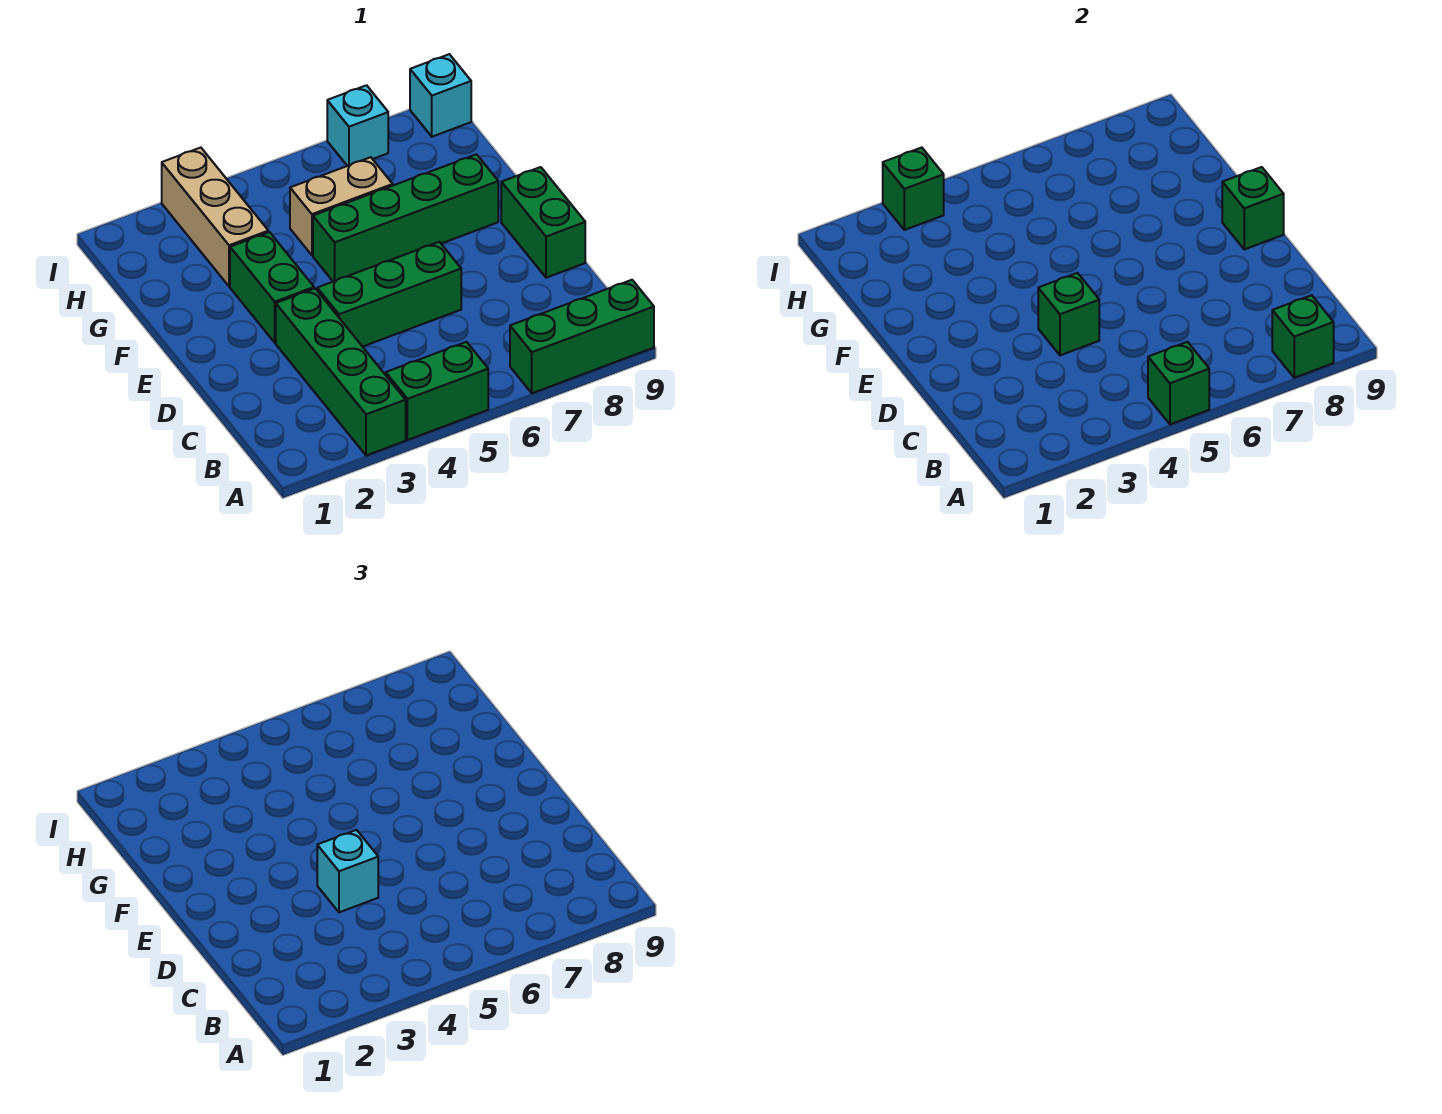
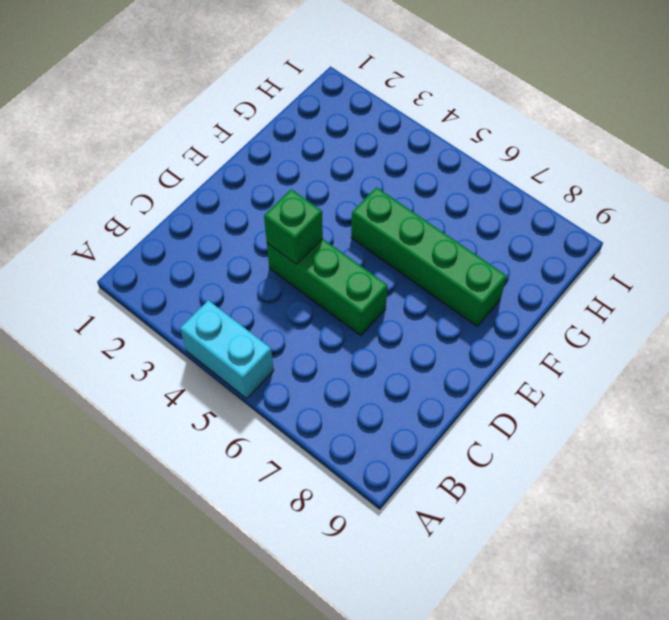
cyan brick A4:A5 level 1 -> green brick A4:A5 level 1
none -> green brick A3:D3 level 1
none -> green brick A7:A9 level 1
none -> green brick D9:E9 level 1

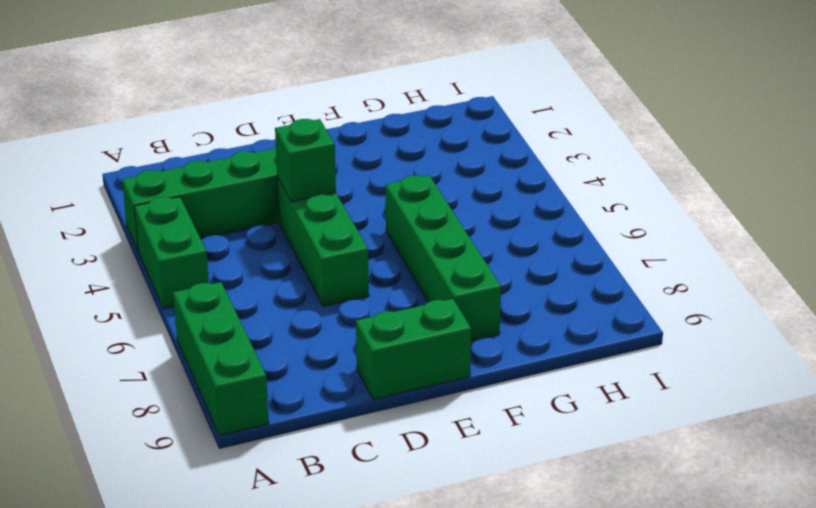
none -> green brick E3:F3 level 1
none -> tan brick G3:I3 level 1
none -> tan brick G5:G6 level 1

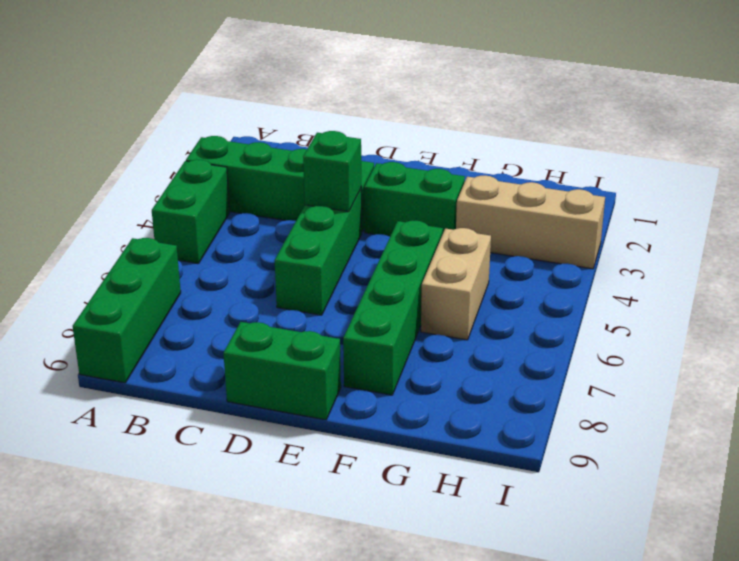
none -> cyan brick I7 level 1
none -> cyan brick I9 level 1
none -> green brick A5 level 2

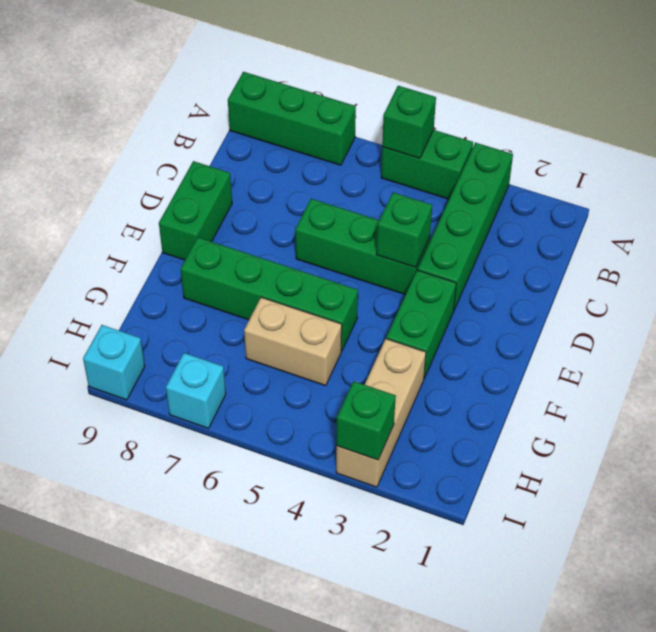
none -> green brick A8 level 2
none -> green brick E9 level 2
none -> cyan brick D4 level 3

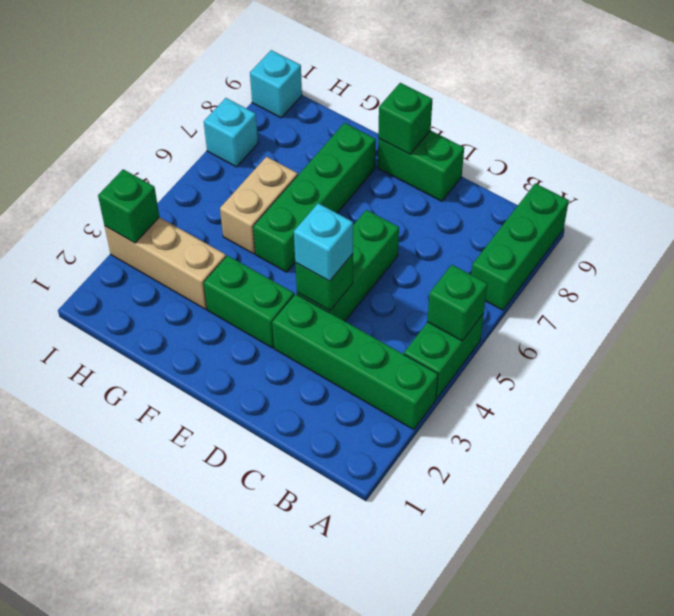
none -> green brick A8 level 2

